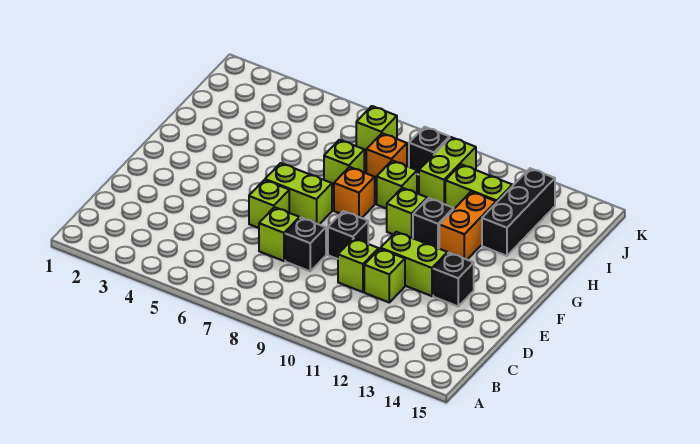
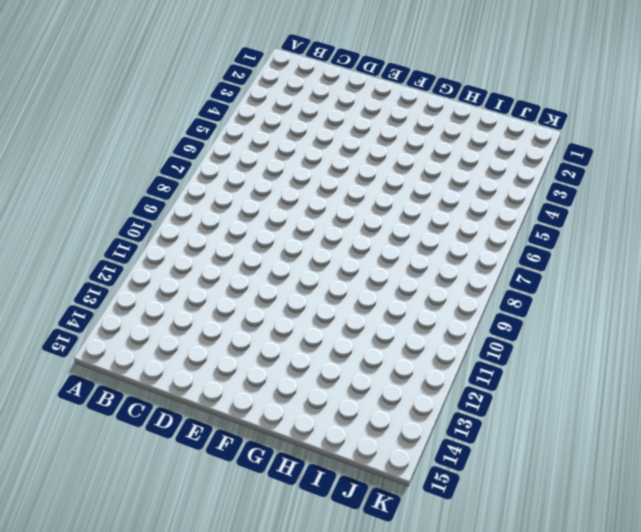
none -> lime brick D7 level 1
none -> black brick D8 level 1
none -> lime brick D10 level 1

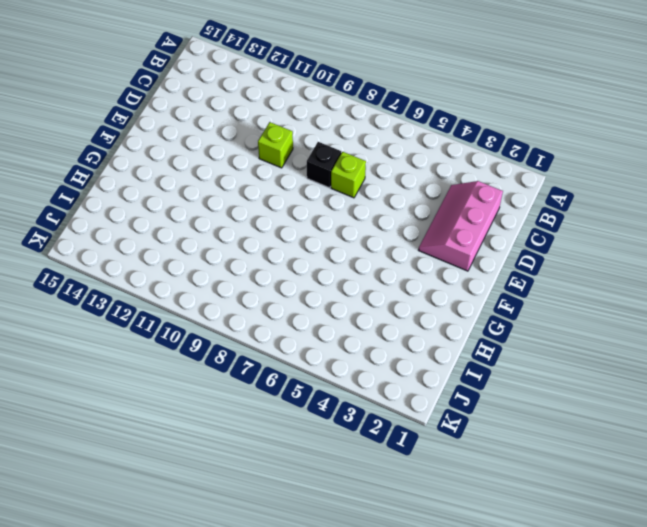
pink slope C2:E3 level 1 top 2 -> none
none -> lime brick D11 level 1
none -> lime brick E6 level 1
none -> black brick E9 level 1

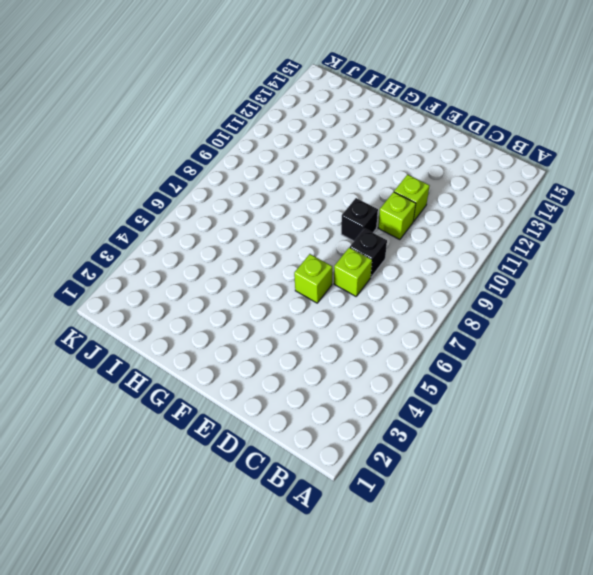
none -> lime brick E11:E12 level 1
none -> black brick E13 level 1
none -> lime brick F6:F7 level 1

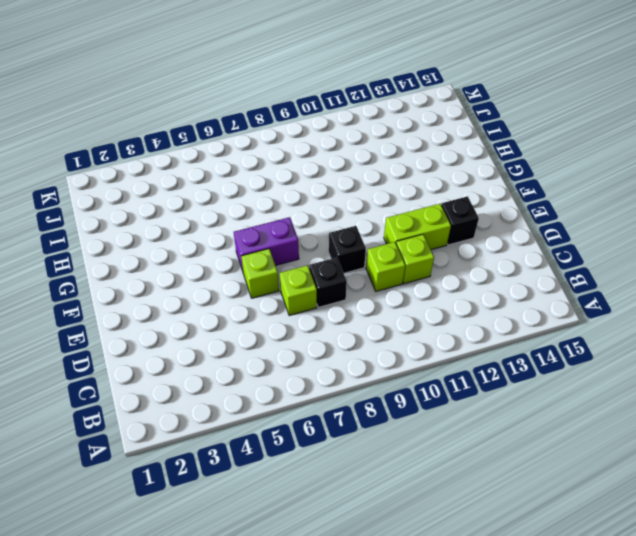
purple brick F6:F7 level 1 -> lime brick F6:F7 level 1
none -> orange brick G8 level 1
none -> lime brick G10 level 1
none -> black brick G11 level 1

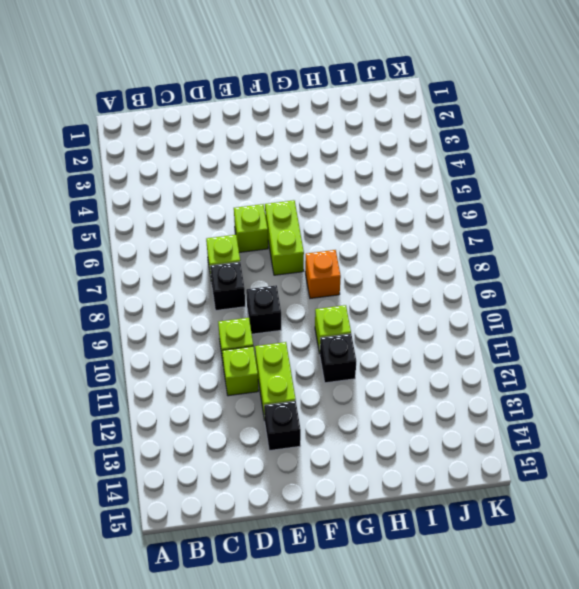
none -> orange brick G12:H12 level 1
none -> lime brick H7 level 1
none -> lime brick H9 level 1

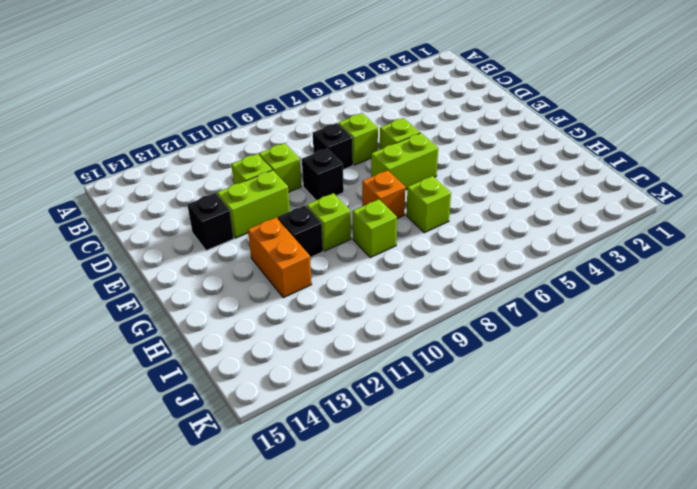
none -> black brick H13:J13 level 1
none -> orange brick I8 level 1
none -> lime brick I10:J10 level 1

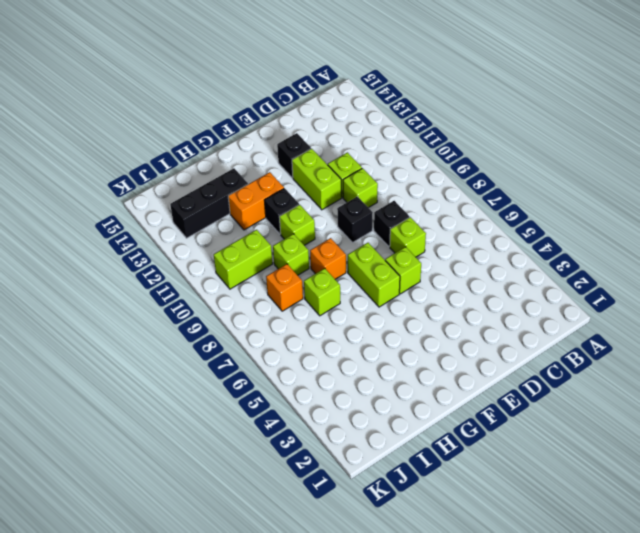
none -> lime brick I11:I12 level 1
none -> lime brick J7 level 1
none -> black brick J9 level 1

